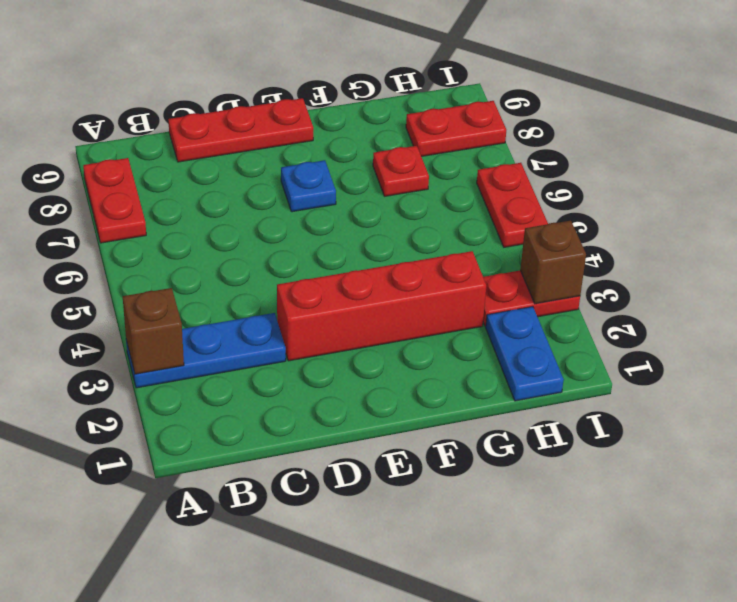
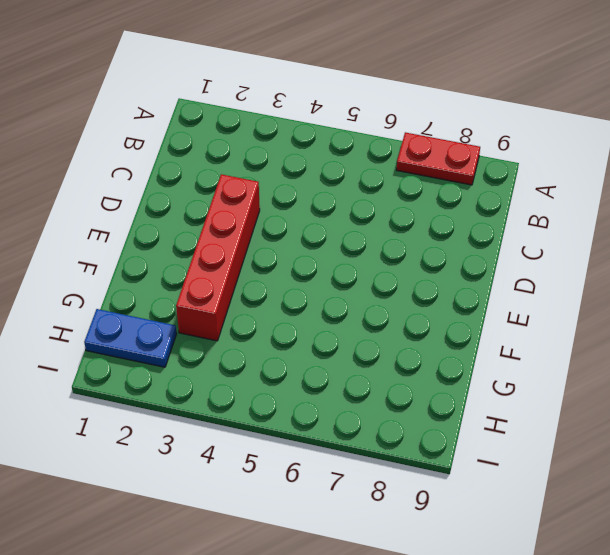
none -> blue plate A3:C3 level 1
none -> red plate C9:E9 level 1
none -> blue plate E7 level 1

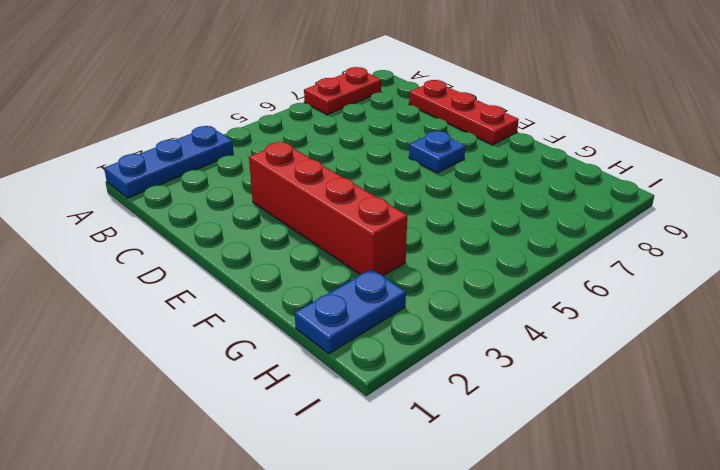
blue plate A1:A3 level 1 -> blue plate A3:C3 level 1
none -> red plate G7 level 1
none -> red plate H3:I3 level 1
none -> red plate H8:I8 level 1

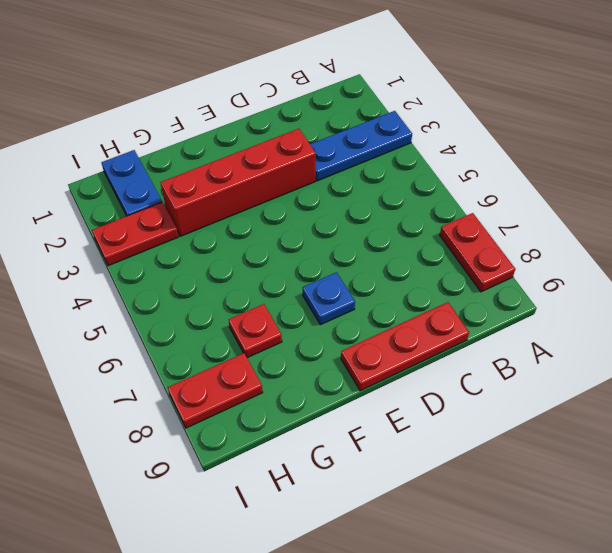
none -> red plate I5:I6 level 1
none -> brown brick A3 level 2
none -> brown brick I3 level 2

